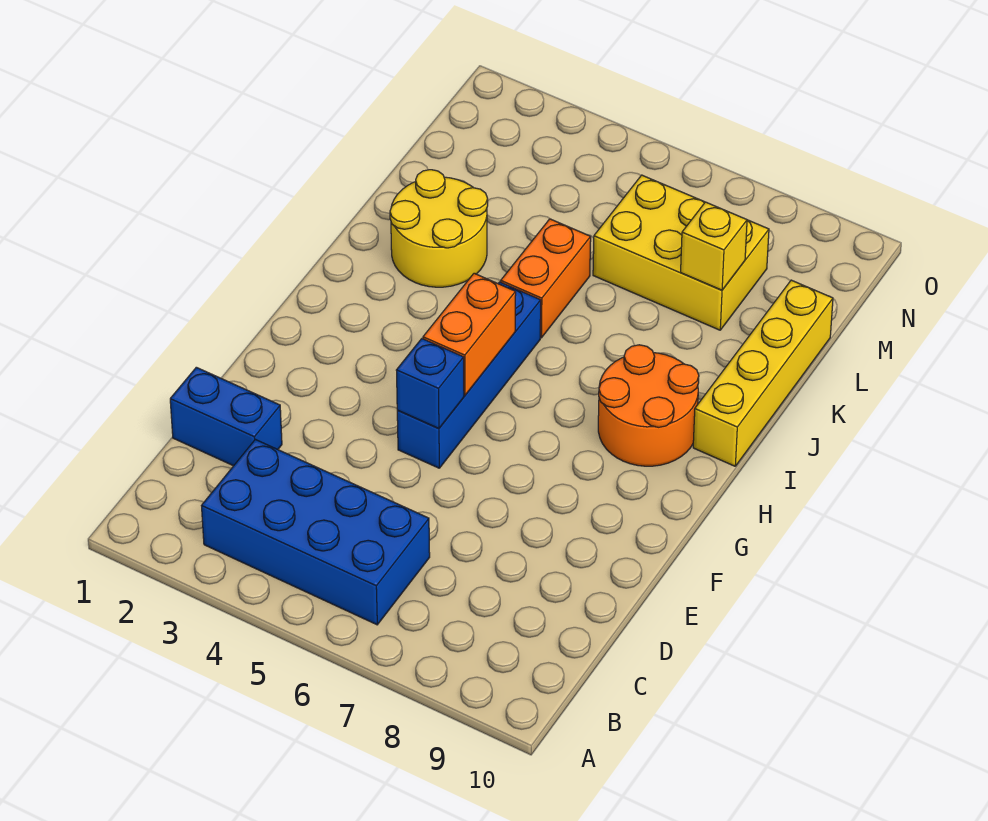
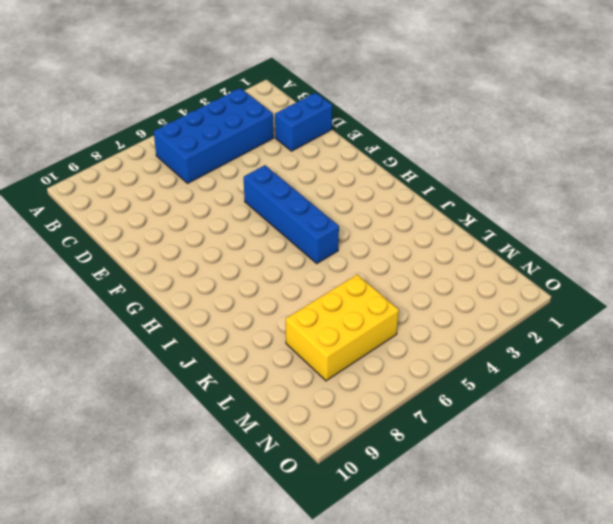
none -> orange round brick H8:I9 level 1
none -> yellow brick I10:L10 level 1

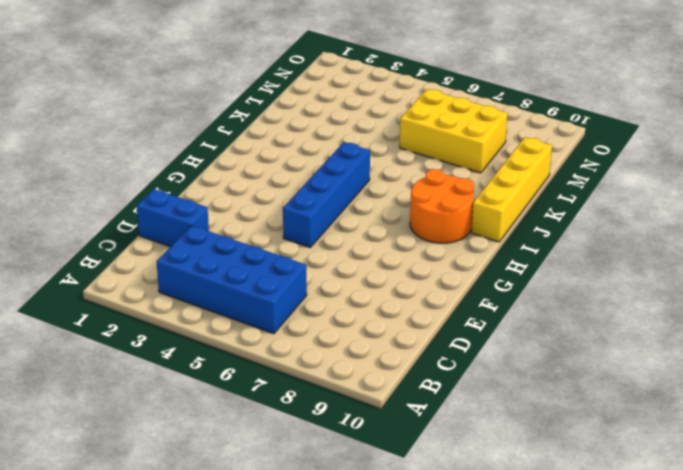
none -> yellow round brick J2:K3 level 1
none -> orange brick J5:K5 level 1

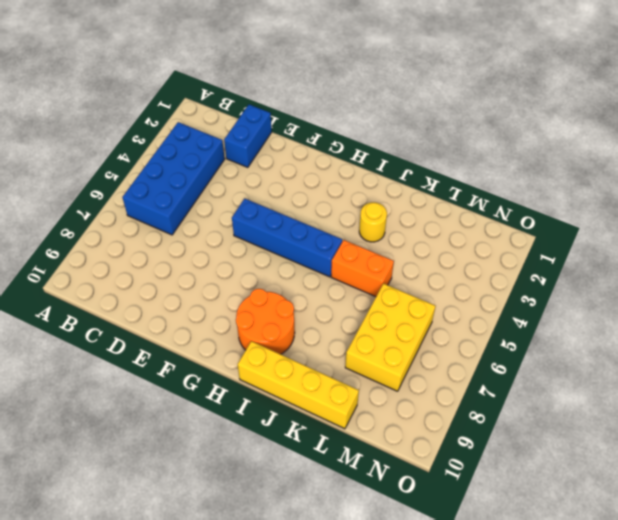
yellow round brick J3 level 1 -> yellow round brick J2:K3 level 1
none -> blue brick F5 level 2
none -> orange brick G5:H5 level 2

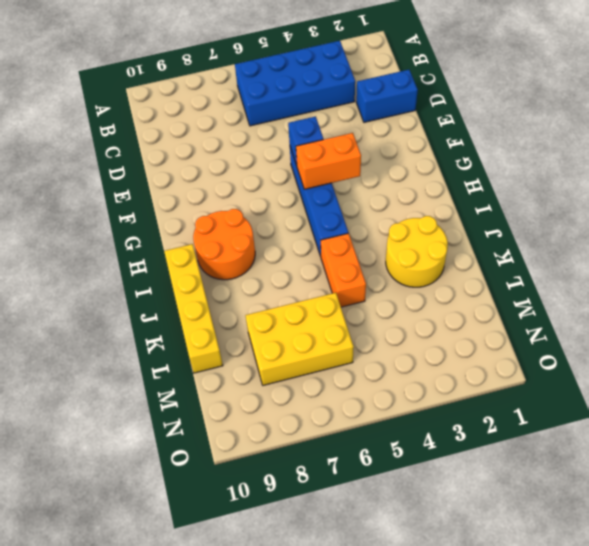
orange brick G4:G5 level 2 -> orange brick G5:H5 level 2
none -> yellow brick L8 level 2

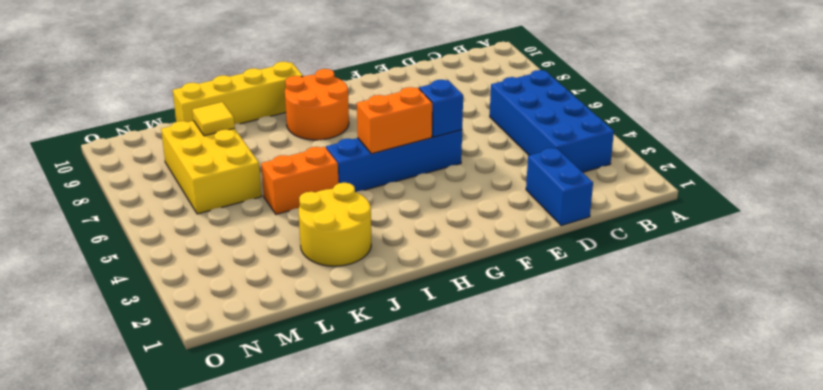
yellow tile L8 level 2 -> yellow brick L8 level 2

